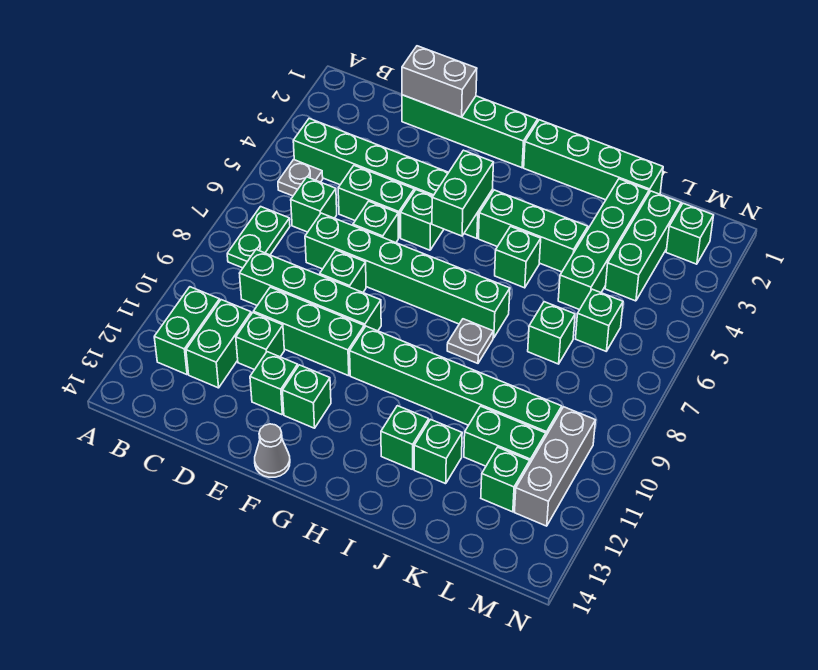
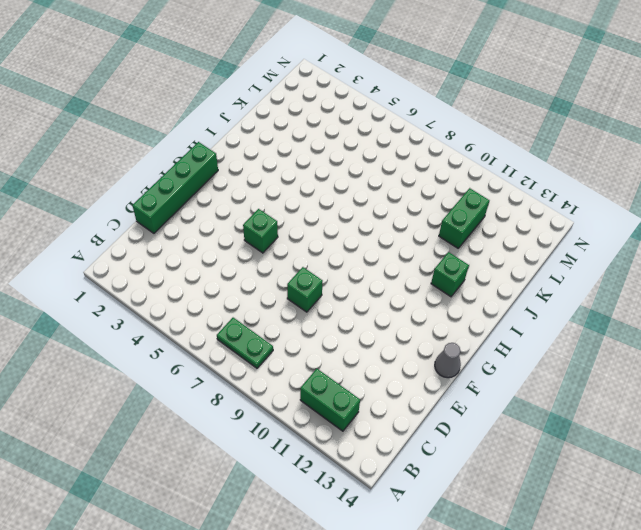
none -> green brick B4:G4 level 1
none -> grey plate B5 level 1
none -> green brick C6 level 1
none -> green brick C9:F9 level 1

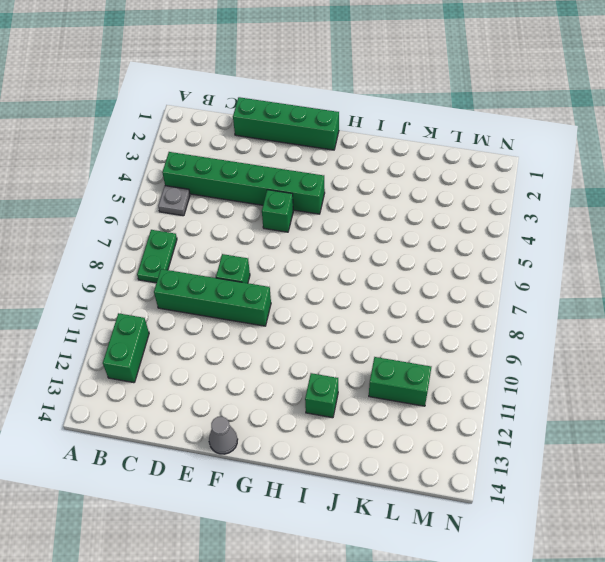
none -> green brick C6 level 1
none -> green brick C11:C12 level 1
none -> green brick D5:E5 level 1
none -> green brick D7:I7 level 1

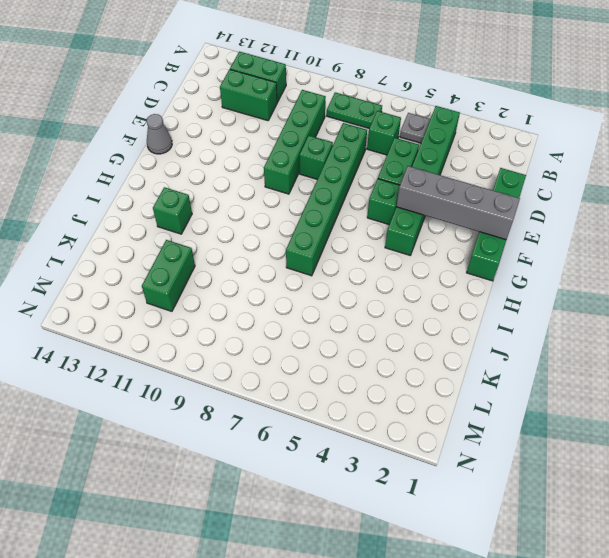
grey brick F1:F4 level 2 -> none
none -> green brick D10:F10 level 1
none -> green brick D11 level 1
none -> green brick E6 level 1
none -> green brick E12 level 1

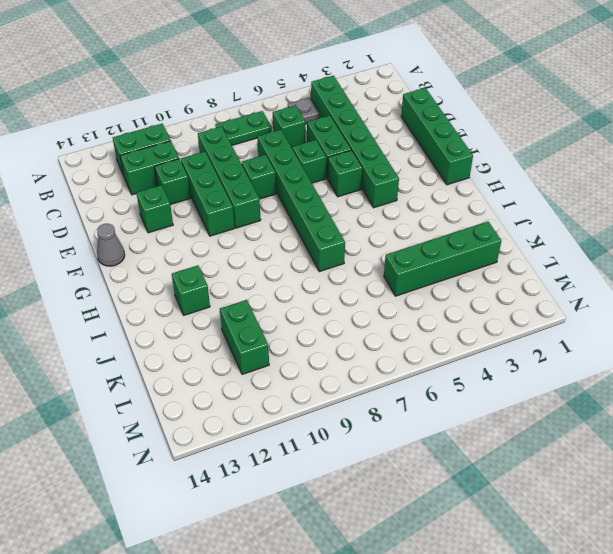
none -> green brick F12 level 1
none -> green brick G10:L10 level 1
none -> green brick H1:K1 level 1
none -> green brick H4:J4 level 1

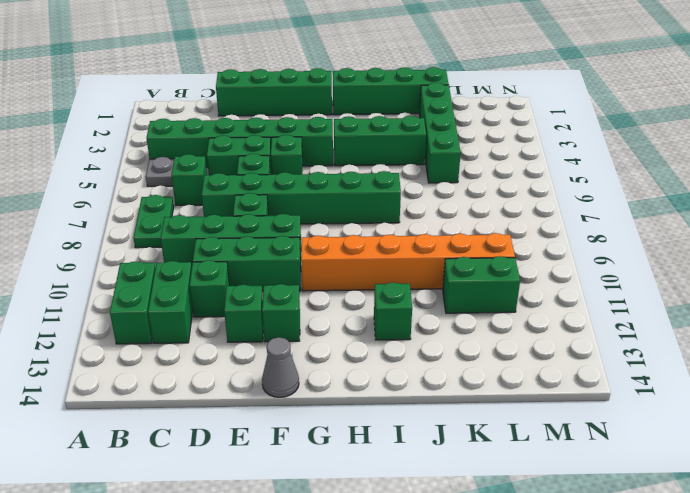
orange brick G10:L10 level 1 -> green brick G10:L10 level 1
none -> green brick I5 level 1
none -> grey plate I8 level 1
none -> green brick J12 level 1
none -> green brick K7 level 1

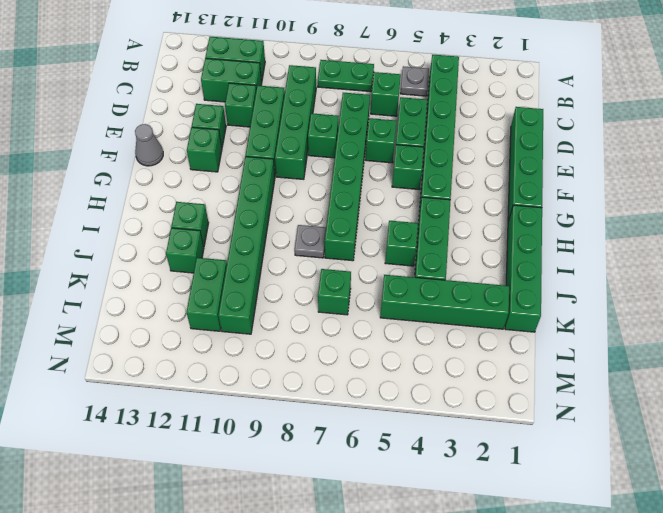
none -> green brick L2:L4 level 1
none -> green brick L6 level 1
none -> green brick L12 level 1
none -> green brick M2 level 1

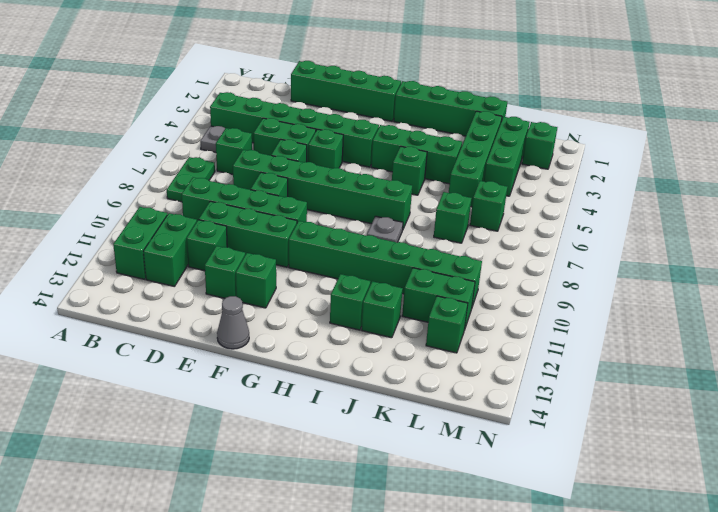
none -> grey brick M10:M12 level 1
none -> grey brick D1:E1 level 2
none -> green brick G4:G5 level 2

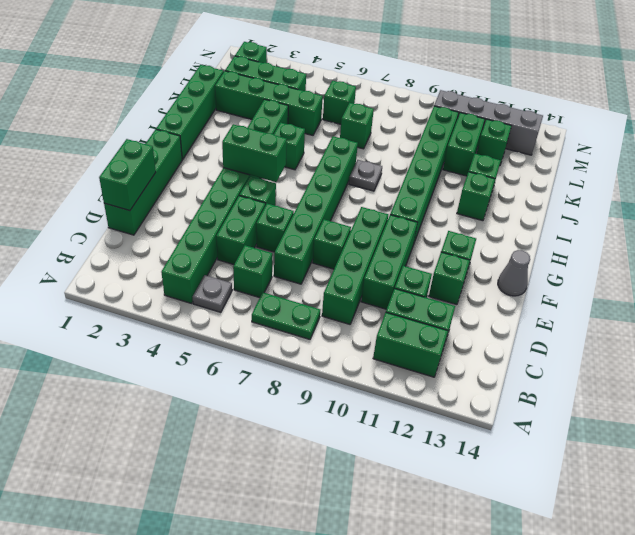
green brick D1:E1 level 2 -> grey brick D1:E1 level 2
grey brick M10:M13 level 1 -> grey brick M10:M12 level 1

